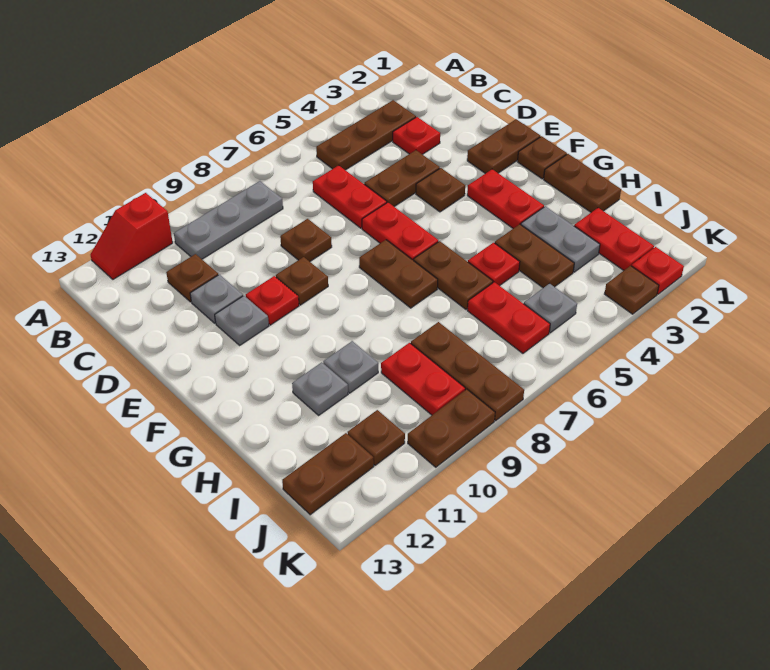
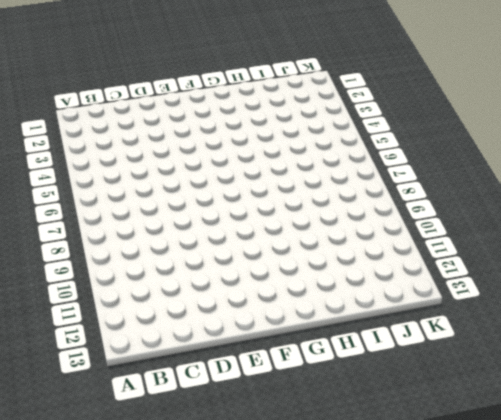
none -> red slope A11:A12 level 1 top 11
none -> brown plate B3:B5 level 1
none -> grey plate B8:B10 level 1
none -> red plate C3 level 1

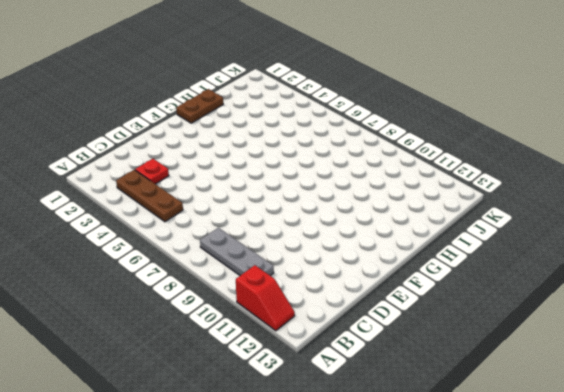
none -> red plate C6:D6 level 1
none -> brown plate C11 level 1
none -> brown plate D4:D5 level 1
none -> brown plate D8 level 1

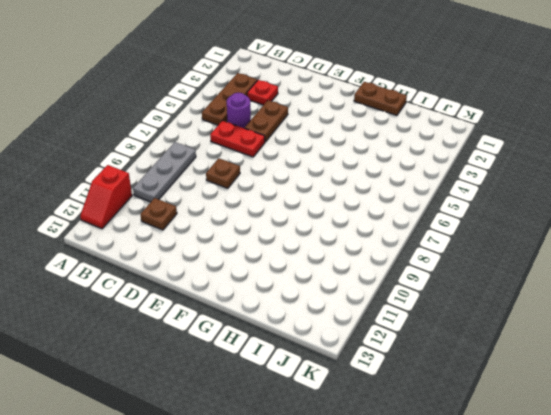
purple round brick C5 level 1 -> none
none -> grey plate D11 level 1
none -> brown plate E1:E2 level 1
none -> brown plate E4 level 1
none -> red plate E6:F6 level 1

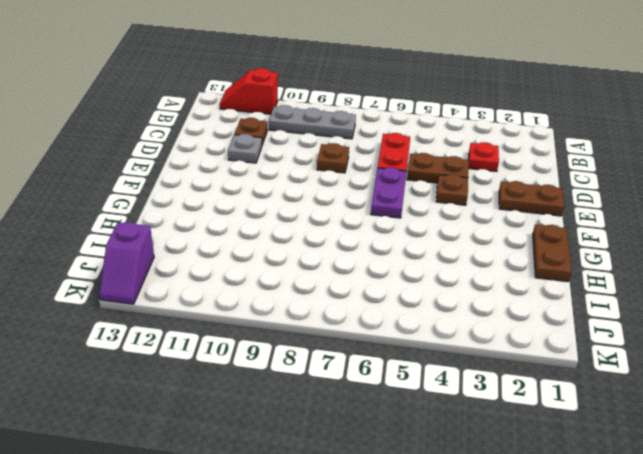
purple plate E6:F6 level 1 -> red plate E6:F6 level 1
purple slope J13:K13 level 1 top J -> brown plate J12:J13 level 1
none -> brown plate B3:B5 level 1
none -> brown plate E9 level 1
none -> red plate E10 level 1
none -> grey plate E11 level 1

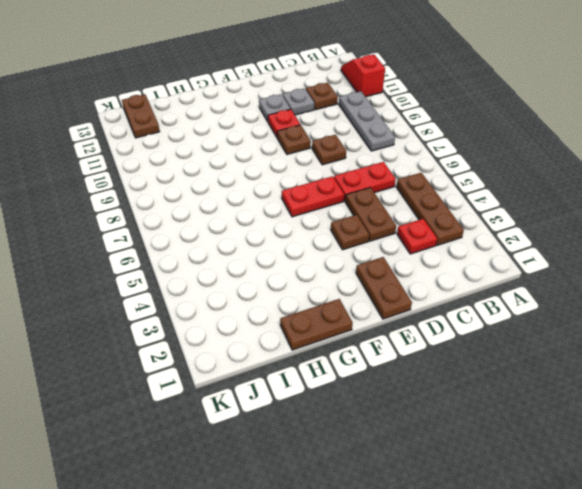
none -> brown plate F1 level 1
none -> red plate F3:G3 level 1
none -> brown plate F7:G7 level 1
none -> brown plate G6:H6 level 1

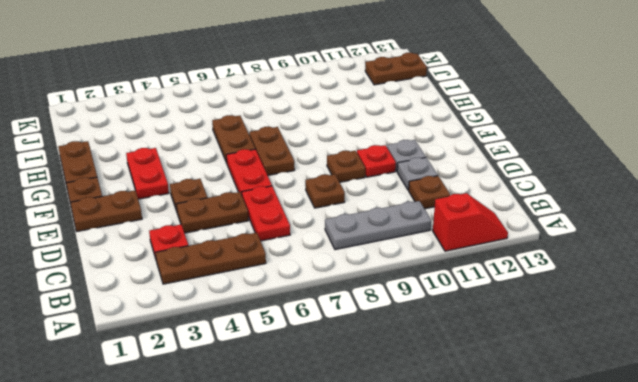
none -> grey plate H3:I3 level 1
none -> brown plate H4:I4 level 1
none -> red plate H5 level 1
none -> grey plate H10 level 1

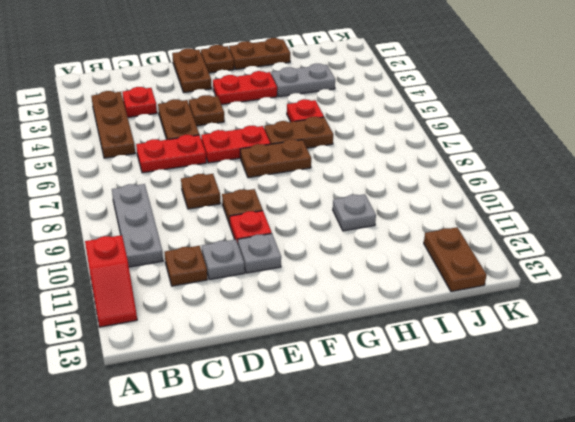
none -> brown plate H4:I4 level 1
none -> grey plate H11 level 1
none -> red plate I2:J2 level 1
none -> red plate I6:J6 level 1

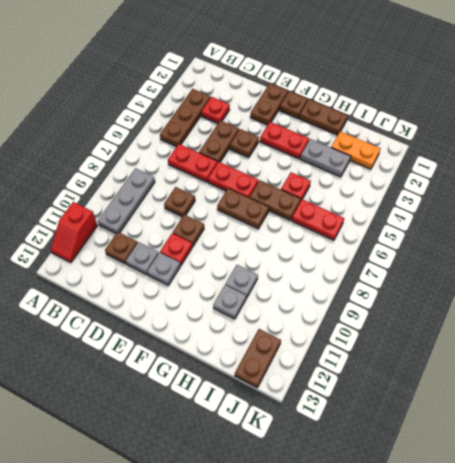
orange plate I2:J2 level 1 -> red plate I2:J2 level 1
none -> brown plate H4:I4 level 1
none -> brown plate I8:K8 level 1
none -> red plate I9:J9 level 1
none -> grey plate J5 level 1

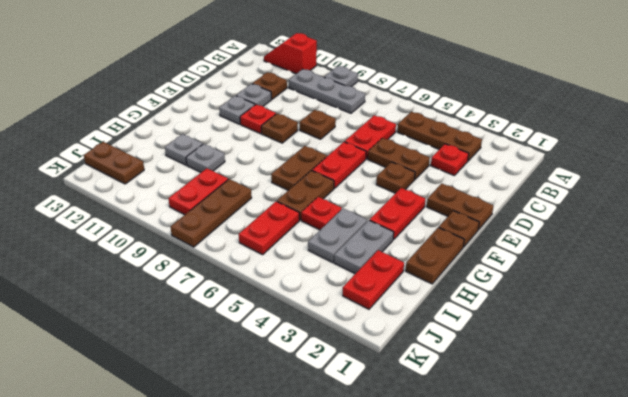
grey plate A9 level 1 -> grey plate J5 level 1
grey plate H4:I4 level 1 -> brown plate H4:I4 level 1
none -> brown plate J11 level 1
none -> red plate K2 level 1
none -> brown plate K3 level 1
none -> brown plate K9:K10 level 1

